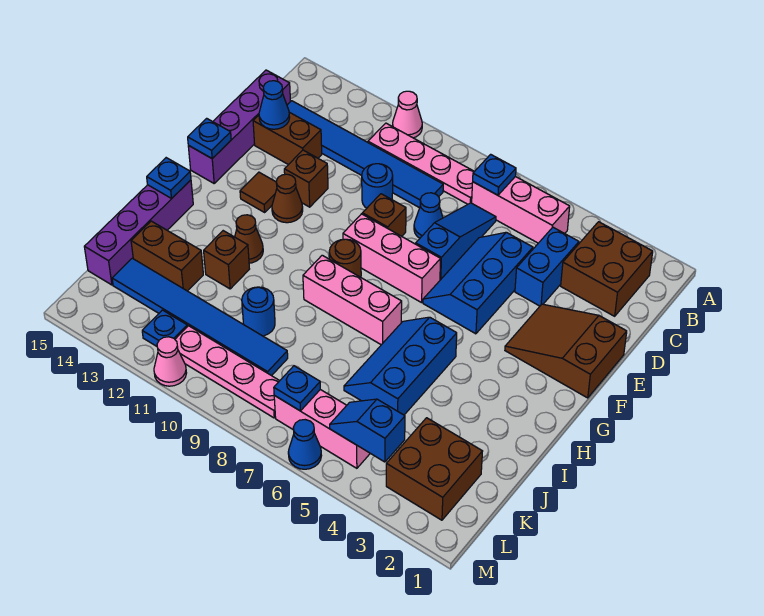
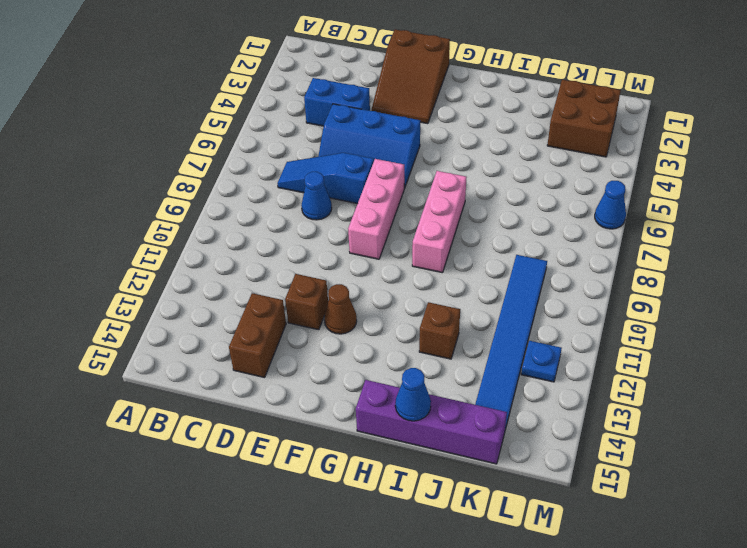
blue cone I15 level 2 -> blue cone D14 level 2
none -> pink cone A11 level 1
none -> brown brick B2:C3 level 1
none -> pink brick B5:B7 level 1
none -> pink plate B8:B11 level 1

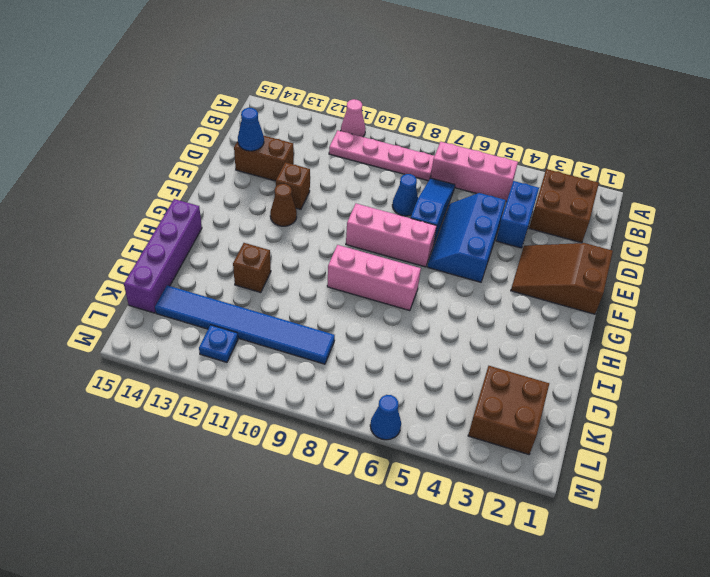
none -> blue tile C9:C14 level 1
none -> purple brick C15:F15 level 1
none -> blue round brick D10 level 1
none -> brown brick E9 level 1

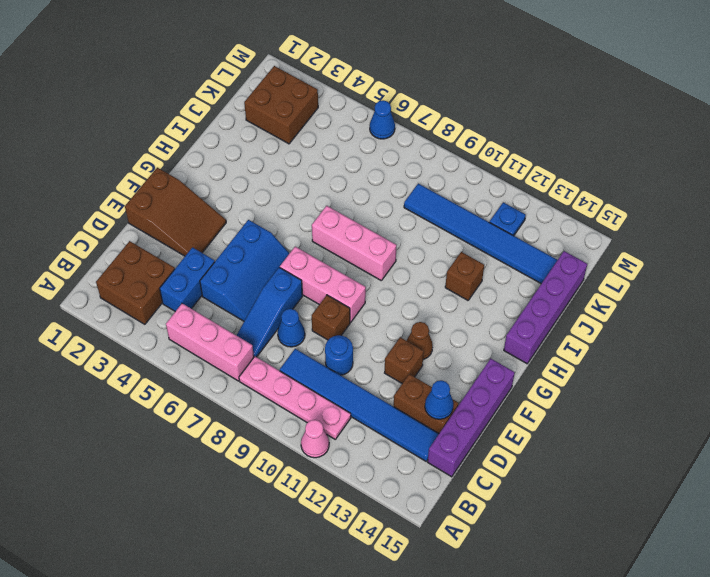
none -> brown tile F13 level 1
none -> brown round brick G9 level 1
none -> blue slope H5:J6 level 1 top 5
none -> brown cone H12 level 1

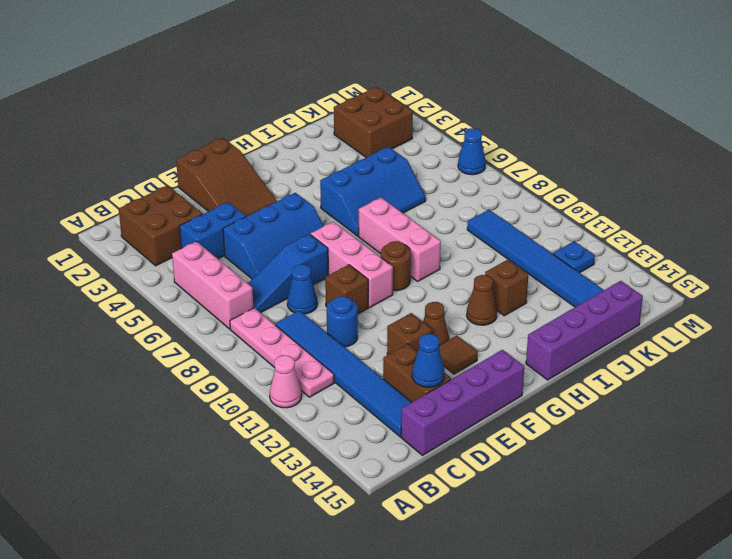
none -> blue round brick J10 level 1
none -> brown brick J13:J14 level 1
none -> pink brick L5:L7 level 1
none -> pink plate L8:L11 level 1

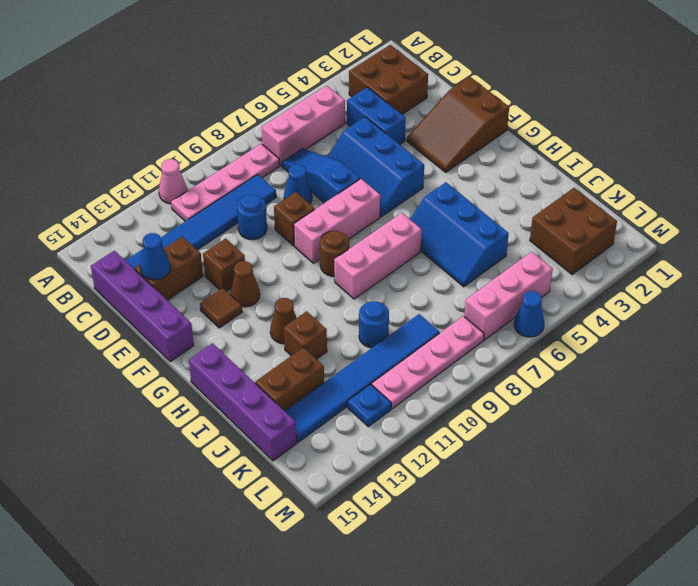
none -> pink cone M11 level 1
none -> blue plate B7 level 2
none -> blue plate F15 level 2
none -> blue plate H15 level 2

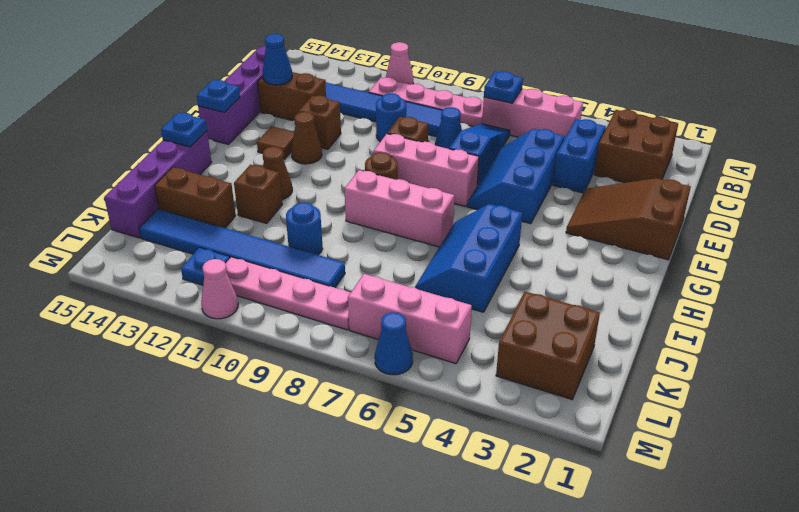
none -> blue slope L4:L5 level 2 top 4
none -> blue plate L7 level 2

